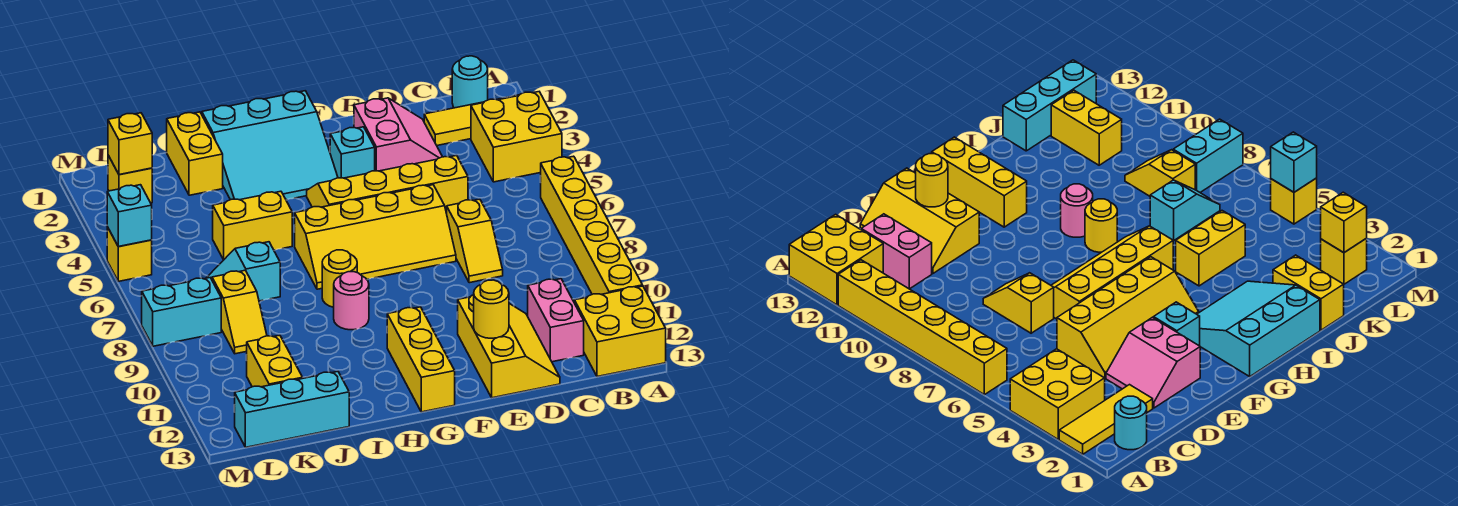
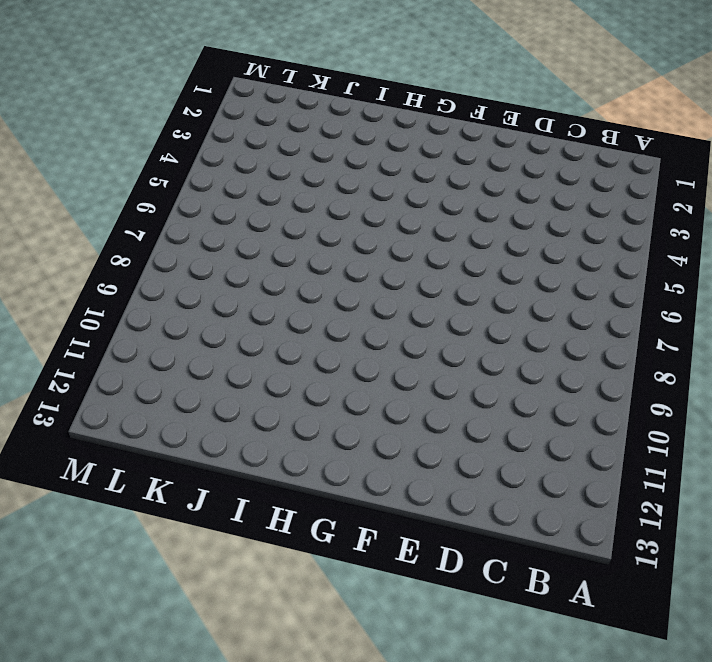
none -> yellow tile A2:C2 level 1
none -> yellow brick A3:B4 level 1
none -> yellow brick A6:A11 level 1

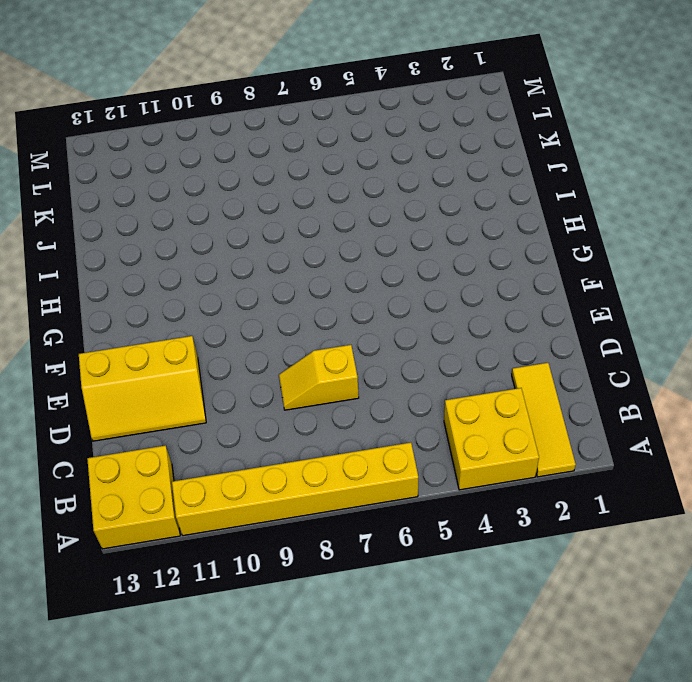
none -> cyan round brick B1 level 1
none -> pink brick C11:C12 level 1
none -> pink slope D2:E3 level 1 top E

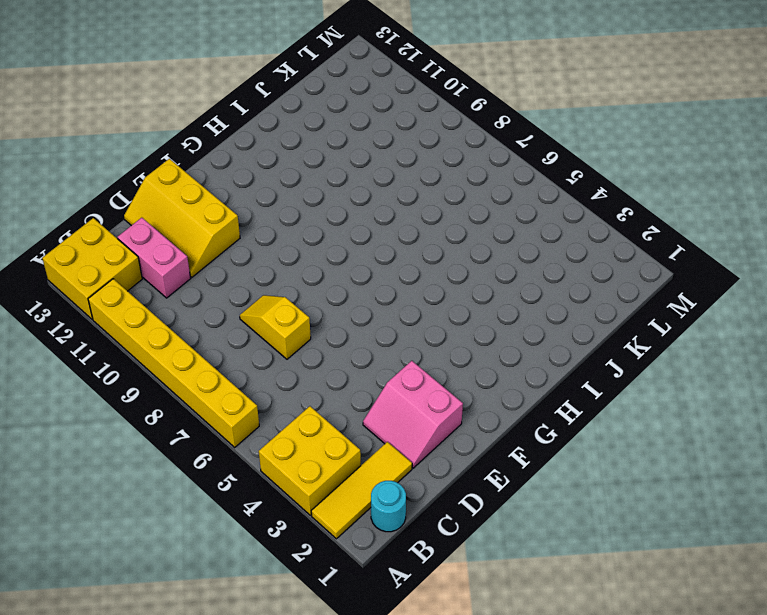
none -> yellow slope D4:G5 level 1 top 5
none -> yellow slope E6:H7 level 1 top 6
none -> cyan brick F3 level 1

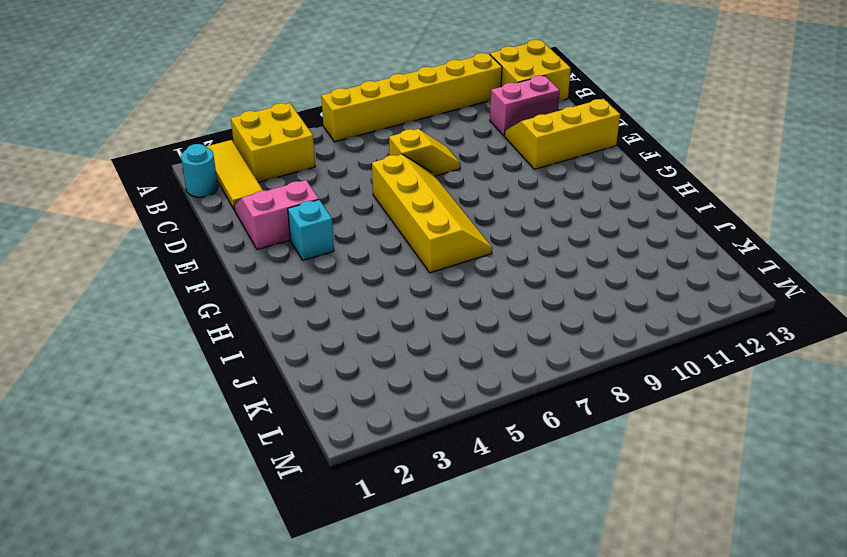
none -> yellow slope D4:G5 level 1 top 5
none -> cyan slope G1:I3 level 1 top 1
none -> yellow brick G11:G13 level 1

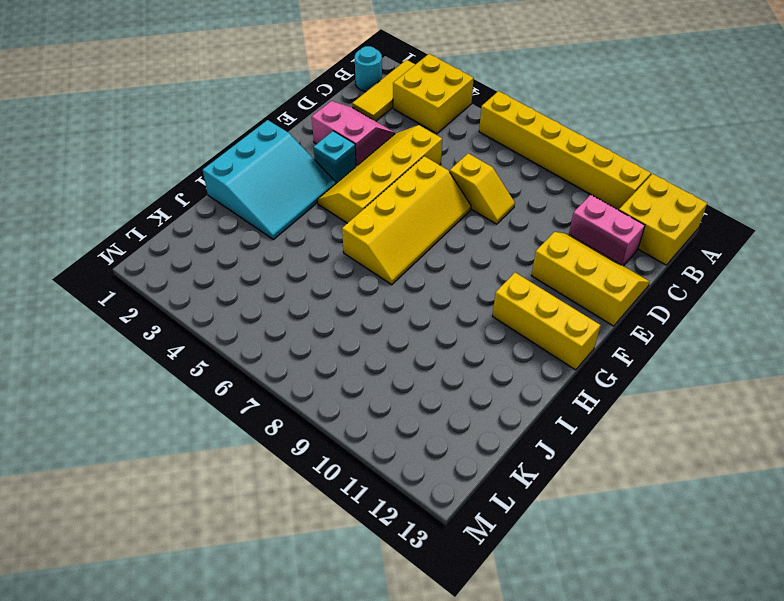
none -> yellow round brick H8 level 1
none -> pink round brick H9 level 1
none -> yellow brick I5:J5 level 1

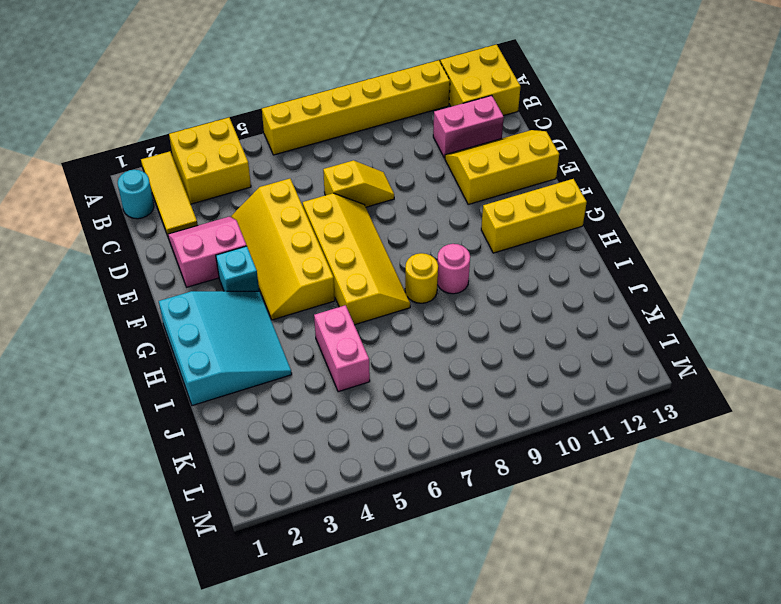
pink brick I5:J5 level 1 -> yellow brick I5:J5 level 1
none -> yellow brick J1:J2 level 1
none -> cyan slope J7:K7 level 1 top J
none -> cyan brick J13:L13 level 1

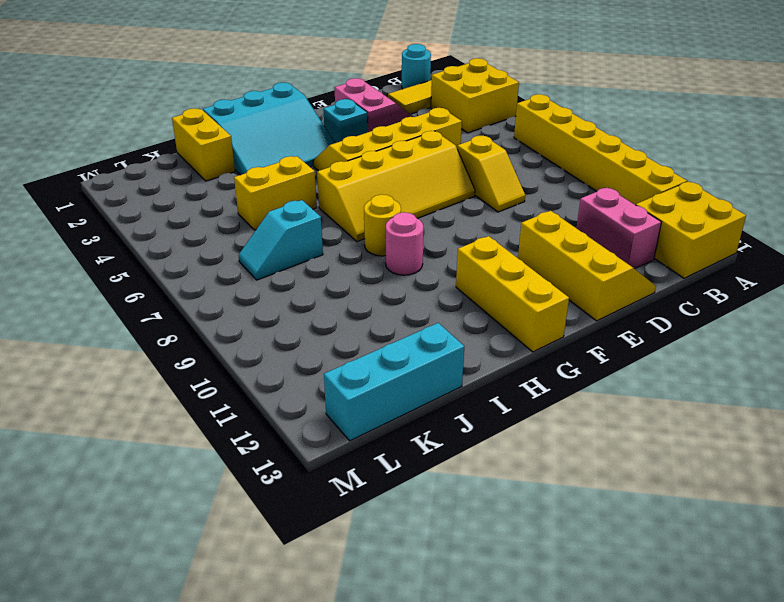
none -> yellow slope K8:K9 level 1 top 8
none -> yellow brick K11:K12 level 1
none -> yellow brick L2 level 1

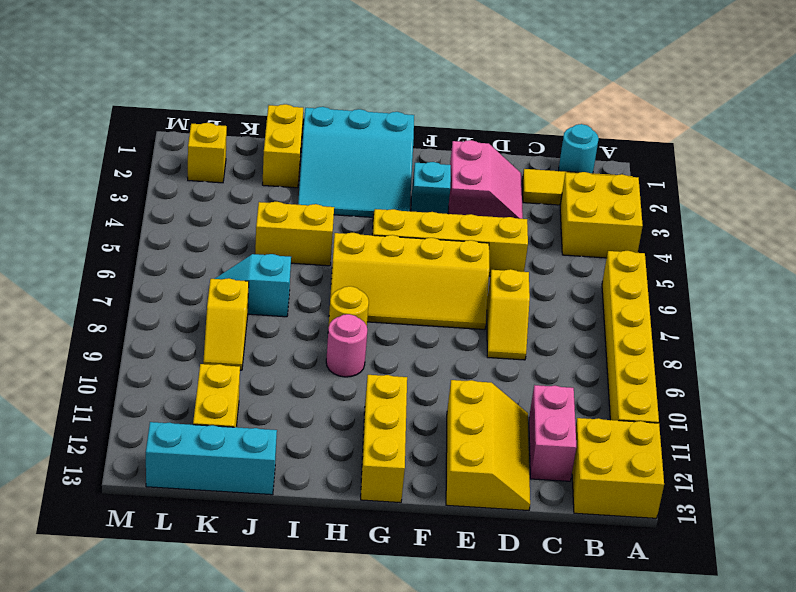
none -> cyan brick L8:M8 level 1
none -> yellow brick M5 level 1
none -> yellow round brick E12 level 2

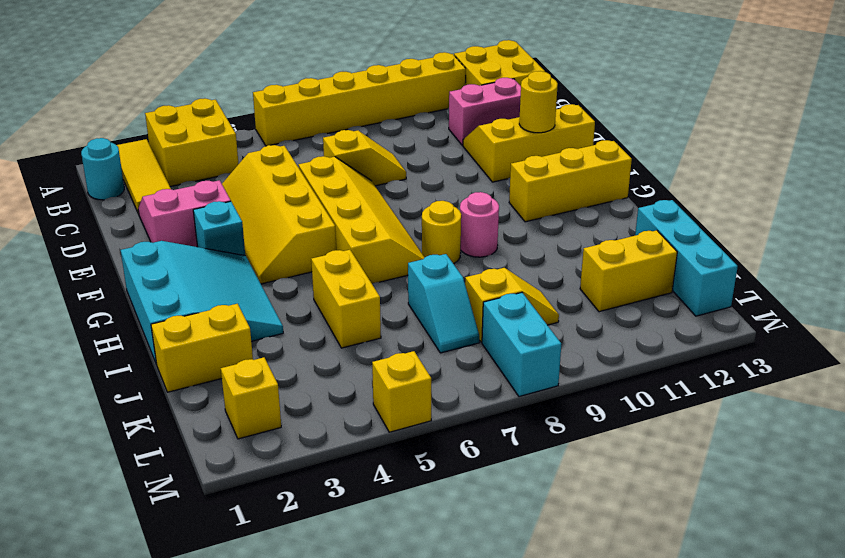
none -> yellow brick L2 level 2
none -> cyan brick M5 level 2

